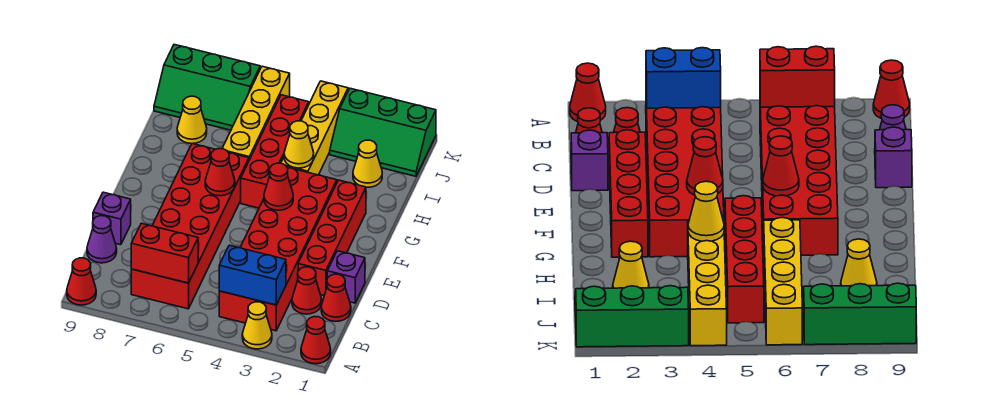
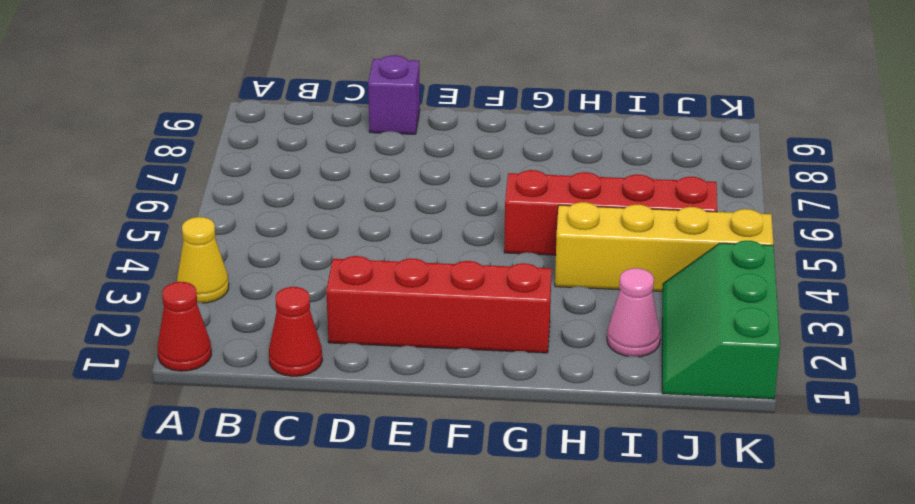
pink cone I2 level 1 -> yellow cone I2 level 1
none -> red cone A9 level 1
none -> red brick B3:G4 level 1
none -> red brick B6:G7 level 1

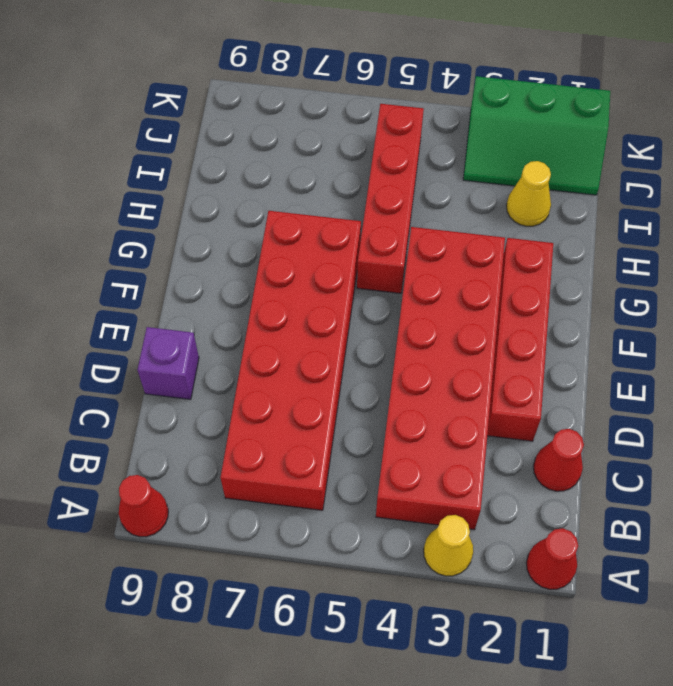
none -> red cone C2 level 1
none -> purple cone C9 level 1
none -> purple brick D1 level 1

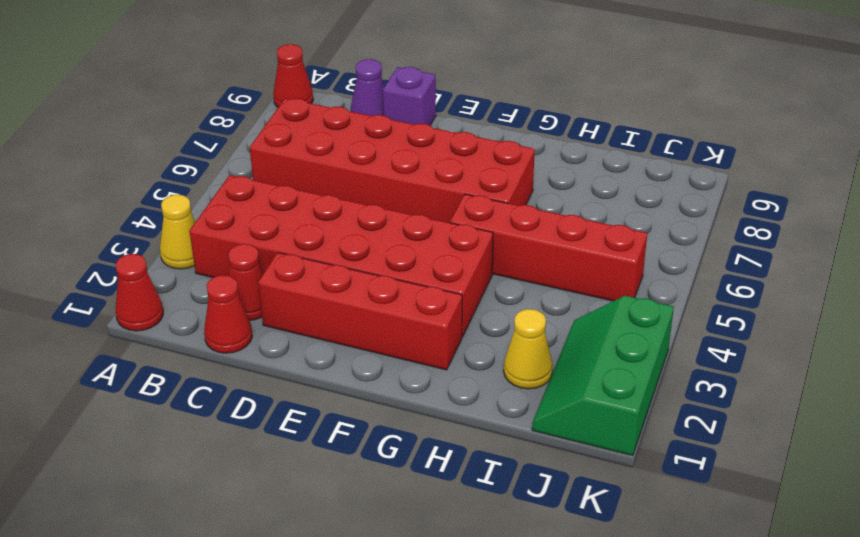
none -> purple brick D1 level 1
none -> yellow brick H4:K4 level 1
none -> yellow brick H6:K6 level 1

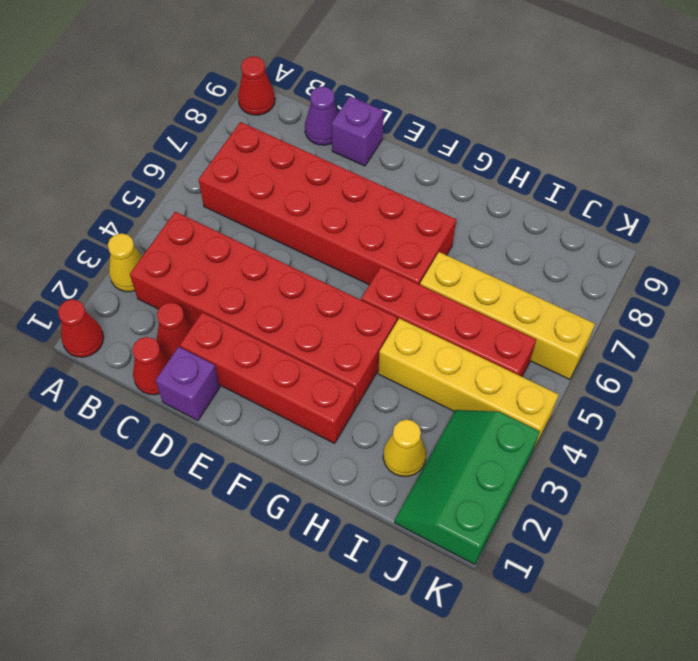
none -> yellow cone I8 level 1
none -> green slope J7:K9 level 1 top K
none -> blue brick B3:B4 level 2

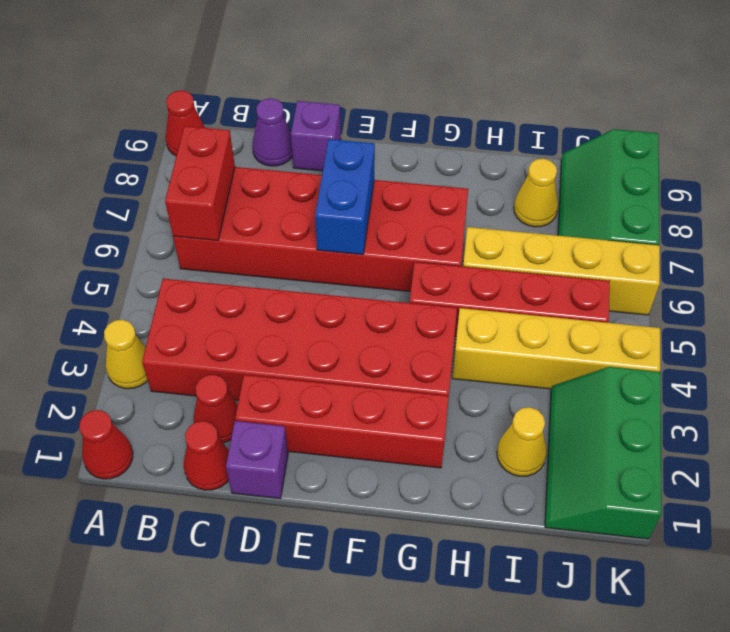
blue brick E6:E7 level 2 -> blue brick B3:B4 level 2
none -> red cone F4 level 2
none -> red cone F6 level 2
none -> yellow cone H4 level 2

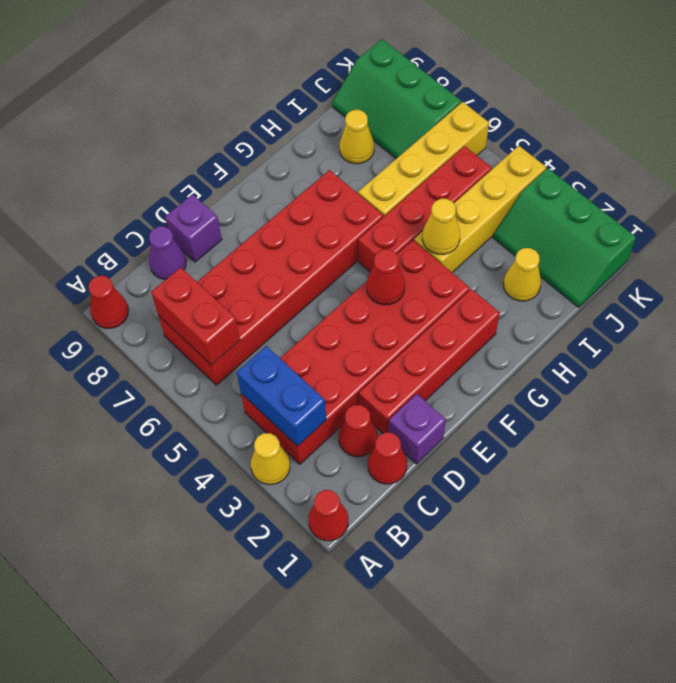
none -> red cone F6 level 2

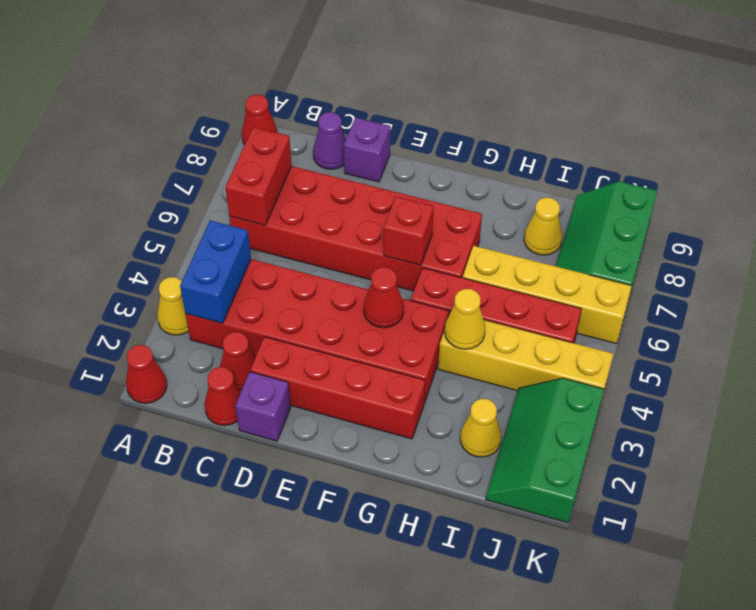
red brick F6 level 2 -> red cone F6 level 2

